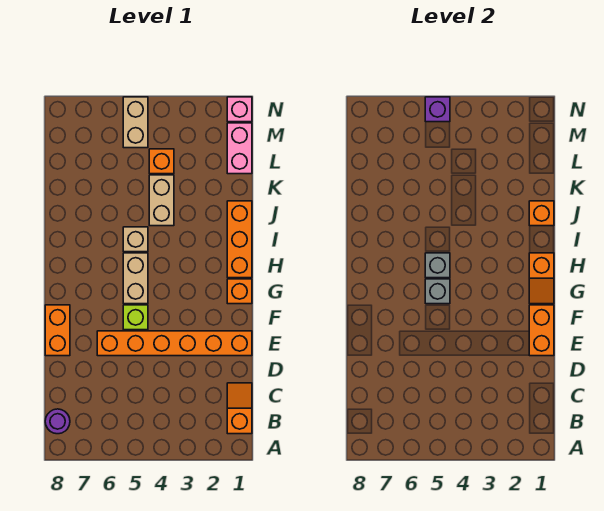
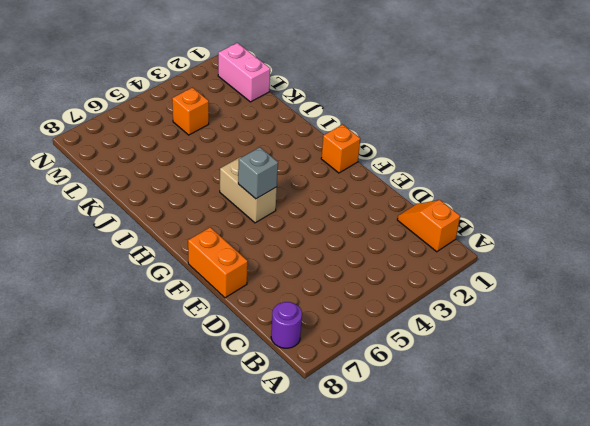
none -> orange brick E1:E6 level 1
none -> lime brick F5 level 1
none -> orange brick H1:J1 level 1

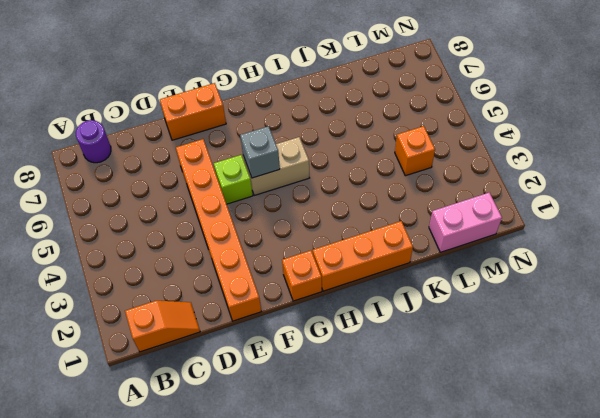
none -> tan brick I5 level 1
none -> tan brick J4:K4 level 1
none -> tan brick M5:N5 level 1

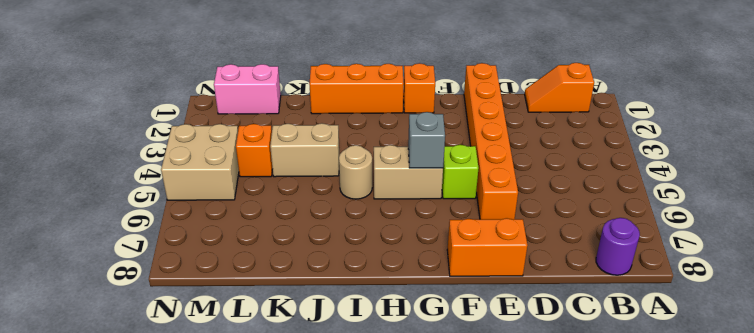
tan round brick I5 level 1 -> tan brick I5 level 1
tan brick M4:N5 level 1 -> tan brick M5:N5 level 1
none -> pink brick N1 level 1
none -> orange brick E1:F1 level 2
none -> orange slope G1:H1 level 2 top H

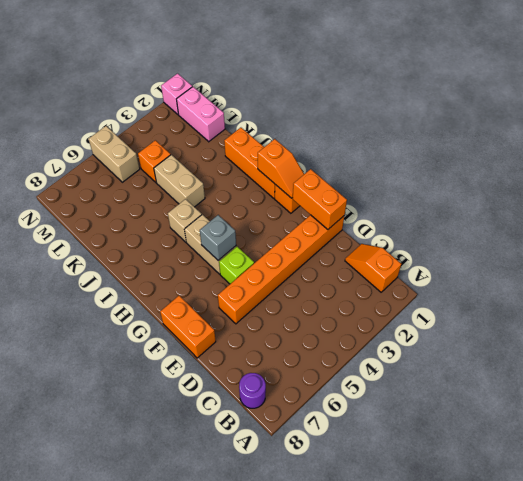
none -> grey brick H5 level 2
none -> orange brick J1 level 2
none -> purple brick N5 level 2

